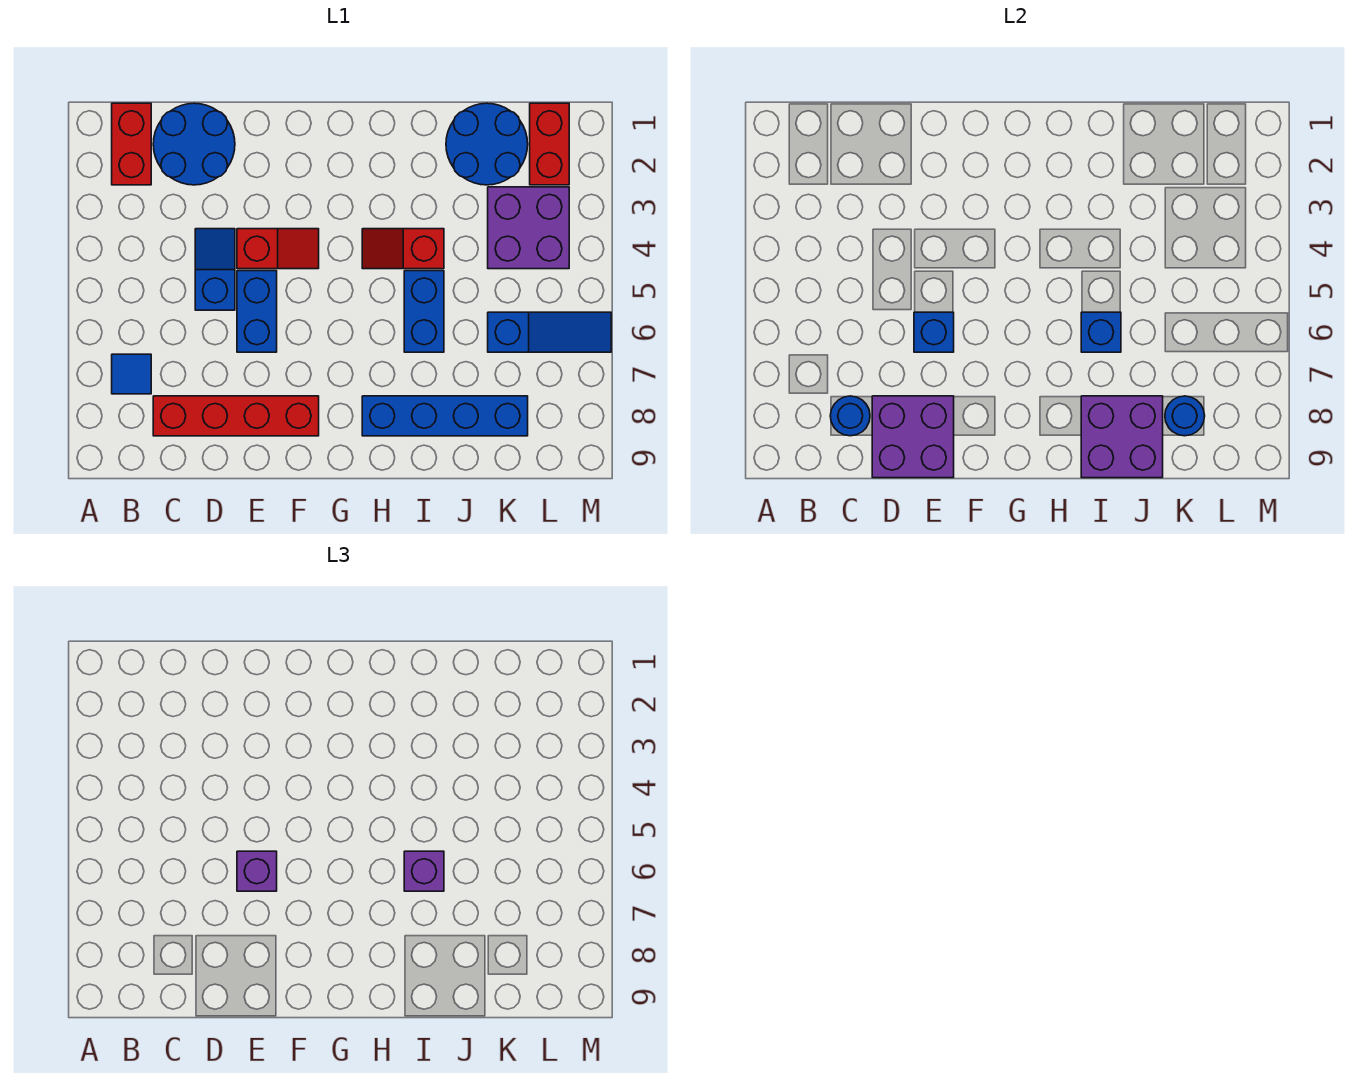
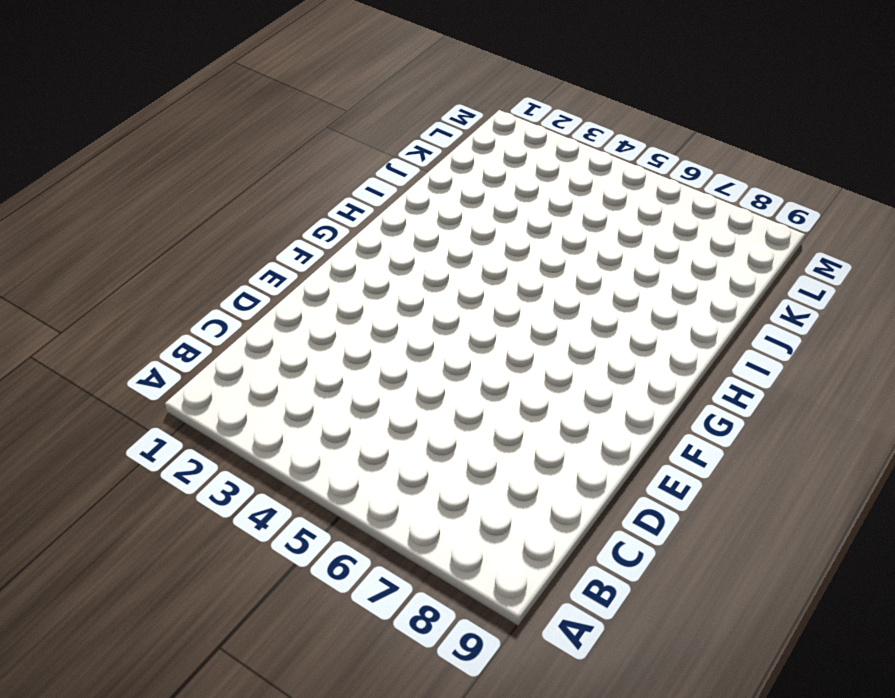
none -> red brick B1:B2 level 1
none -> blue tile B7 level 1
none -> blue round brick C1:D2 level 1

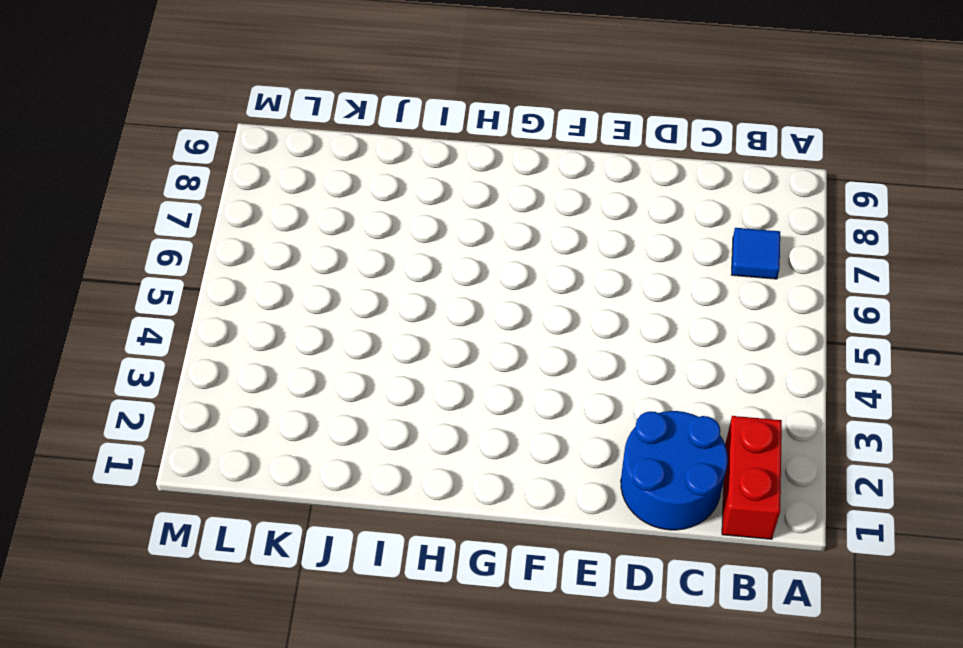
none -> red brick C8:F8 level 1
none -> blue slope D4:D5 level 1 top 5
none -> red slope E4:F4 level 1 top E

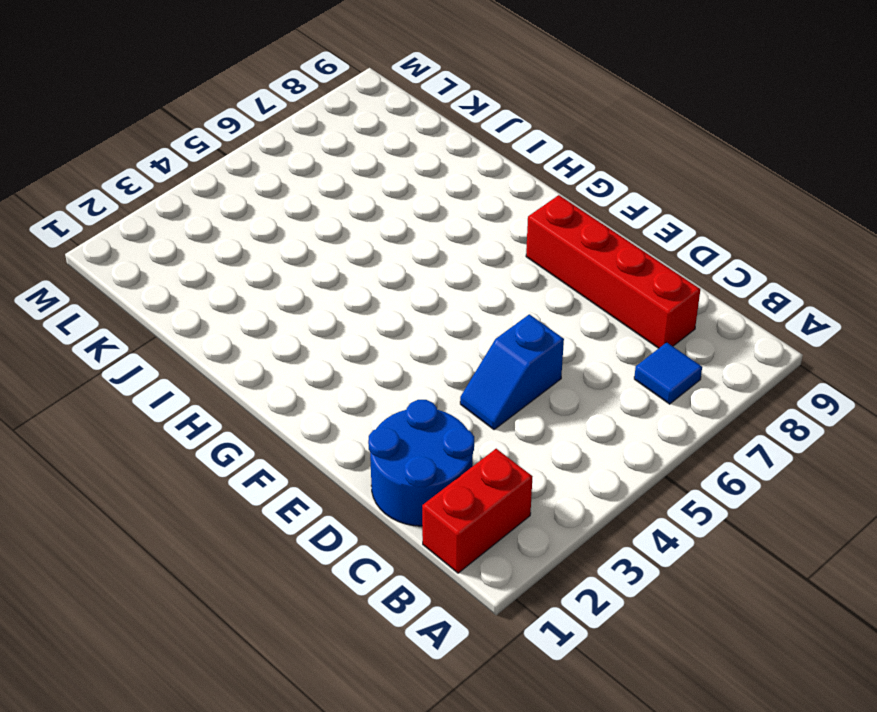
none -> red slope E4:F4 level 1 top E
none -> blue brick E5:E6 level 1
none -> red slope H4:I4 level 1 top I

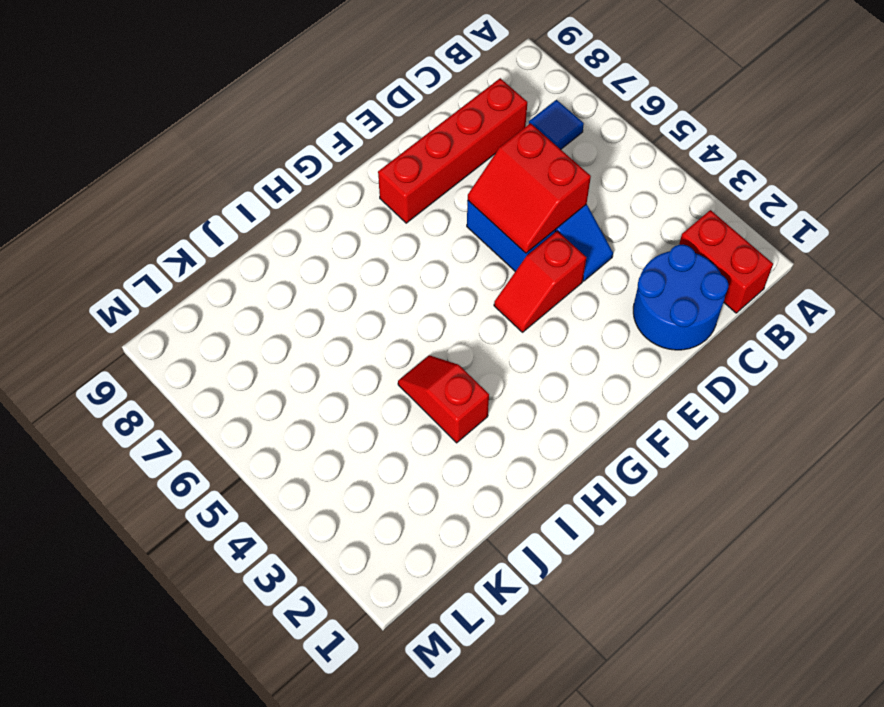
red slope D5:E6 level 2 top D -> blue brick E6 level 2
red slope I3:I4 level 1 top 3 -> red slope H4:I4 level 1 top I
none -> blue brick H8:K8 level 1
none -> blue brick I5:I6 level 1
none -> blue round brick J1:K2 level 1

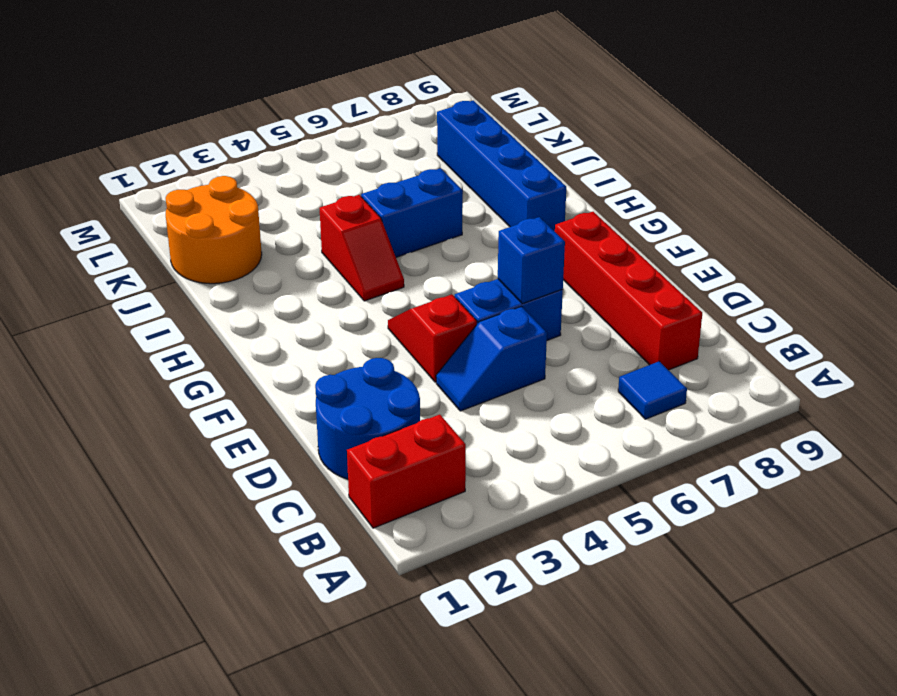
orange round brick J1:K2 level 1 -> blue round brick J1:K2 level 1
none -> purple brick K3:L4 level 1
none -> blue slope K6:M6 level 1 top K
none -> red brick L1:L2 level 1

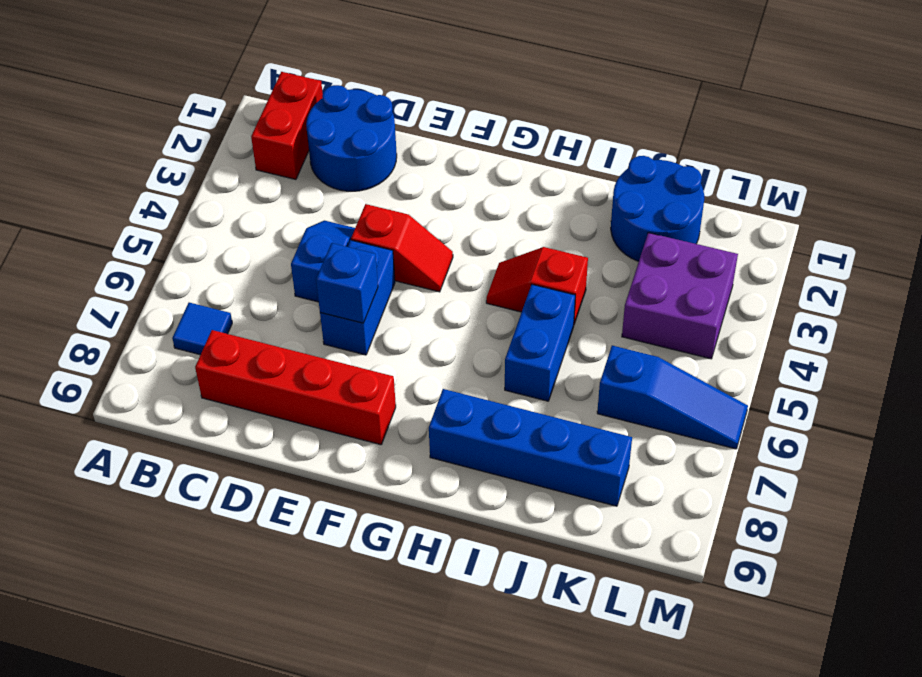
none -> red brick L1:L2 level 1
none -> blue round brick C8 level 2
none -> purple brick D8:E9 level 2

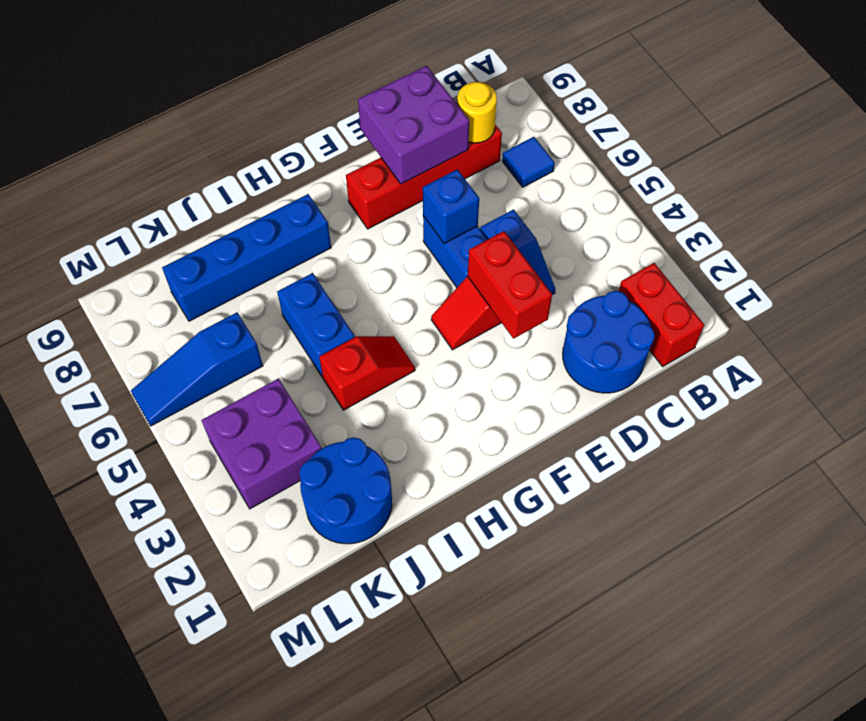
yellow round brick C8 level 2 -> blue round brick C8 level 2
red brick E3:E4 level 2 -> red brick L1:L2 level 1
none -> blue brick I6 level 2
none -> purple brick I8:J9 level 2
none -> blue round brick K8 level 2

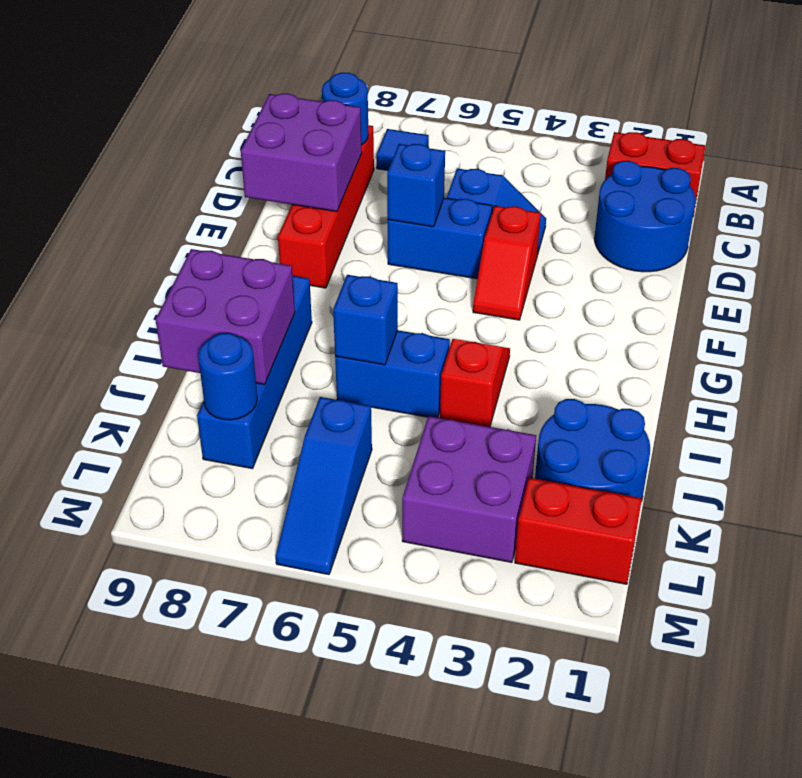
none -> purple brick E6 level 3
none -> purple brick I6 level 3

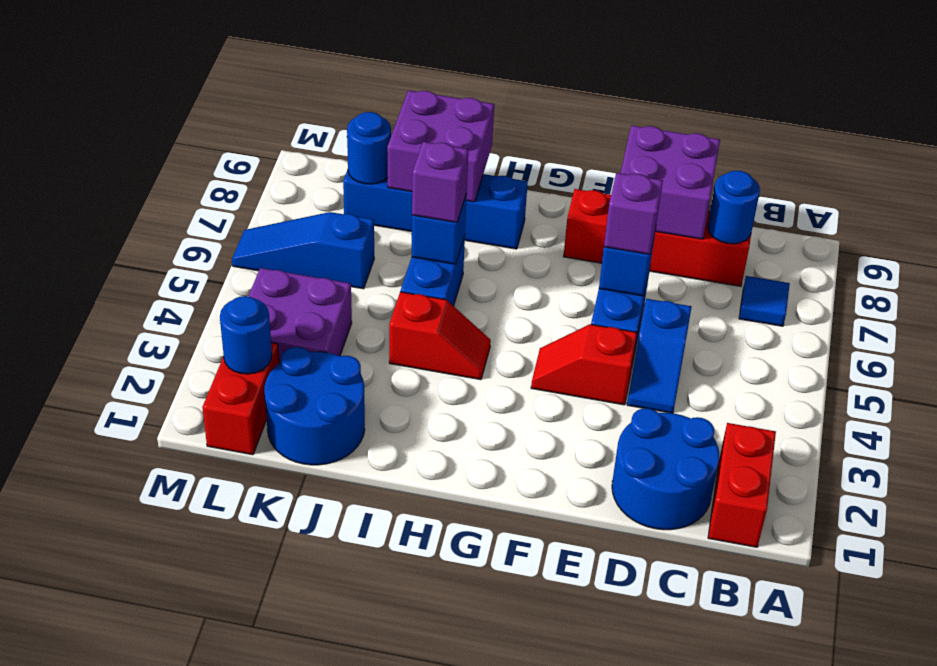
blue round brick L2 level 2 -> none

